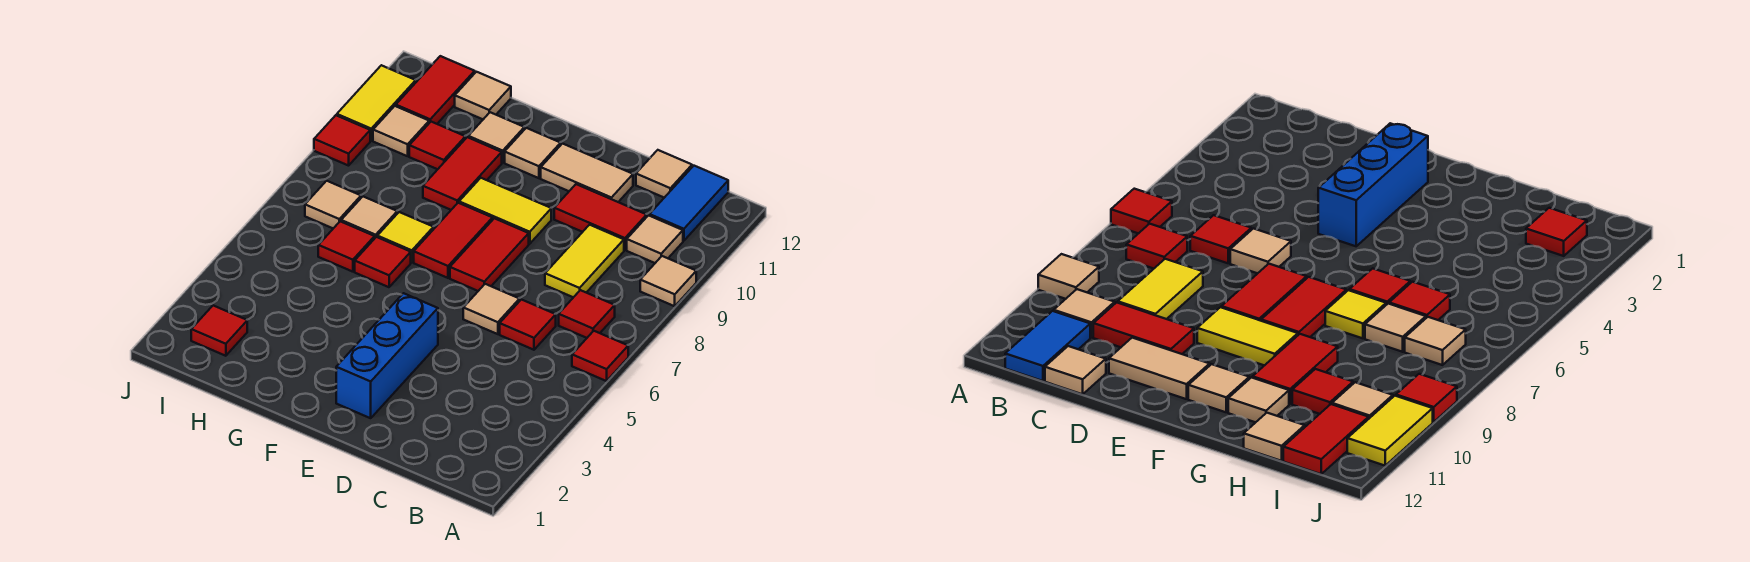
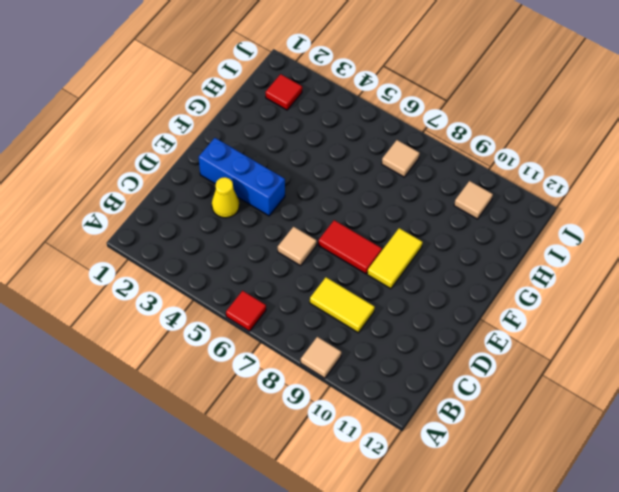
yellow cone D3 level 1 -> none
none -> red tile B7 level 1
none -> tan tile B10 level 1
none -> blue tile B11:B12 level 1
none -> red tile C6 level 1

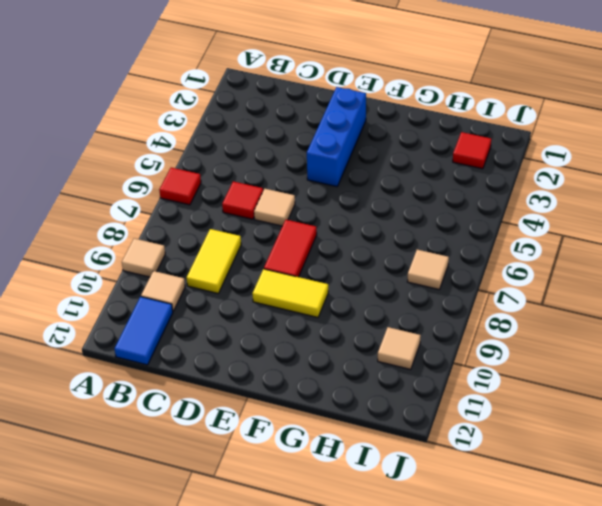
none -> red tile B7 level 1
none -> red tile C10:D10 level 1
none -> tan tile C12 level 1
none -> tan tile D11:E11 level 1

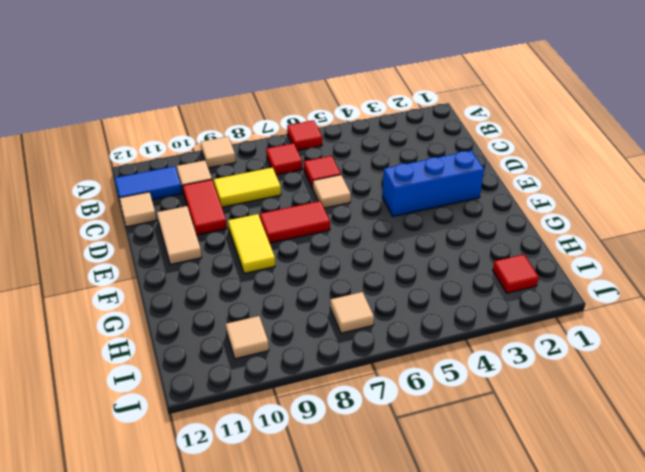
none -> red tile F7:F8 level 1
none -> tan tile F11 level 1
none -> red tile G6 level 1
none -> yellow tile G7 level 1

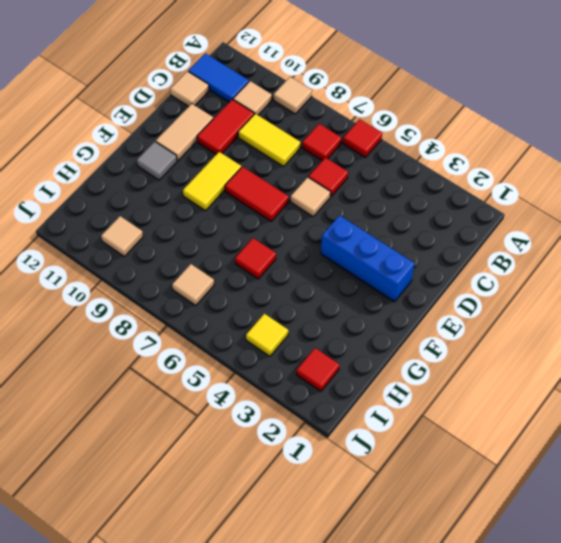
grey tile F11 level 1 -> tan tile F11 level 1
yellow tile I4 level 1 -> yellow tile G7 level 1
none -> red tile F7:F8 level 1
none -> red tile G9:G10 level 1
none -> tan tile G11 level 1
none -> red tile H6 level 1

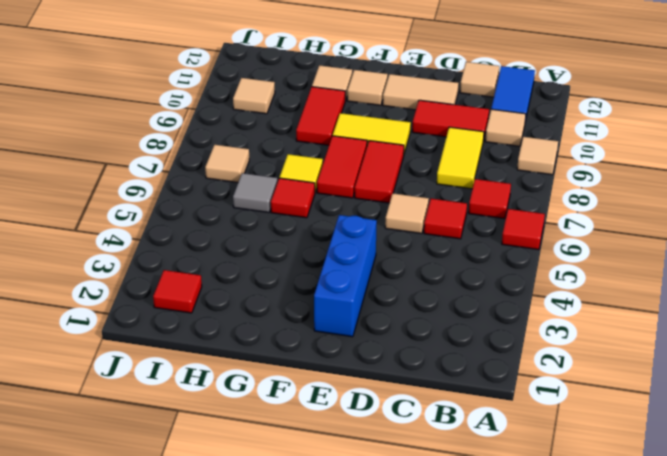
grey tile H6 level 1 -> red tile H6 level 1
none -> tan tile H7 level 1
none -> red tile H10 level 1
none -> tan tile H12 level 1
none -> red tile I11:I12 level 1

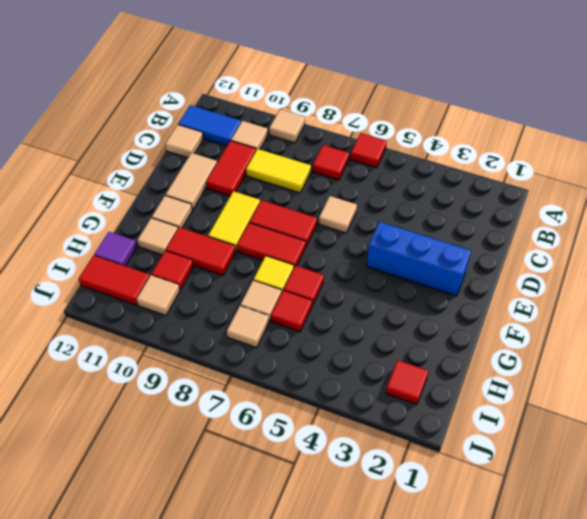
purple tile H12 level 1 -> tan tile H12 level 1
none -> red tile C6 level 1
none -> red tile J9 level 1
none -> yellow tile J10:J11 level 1

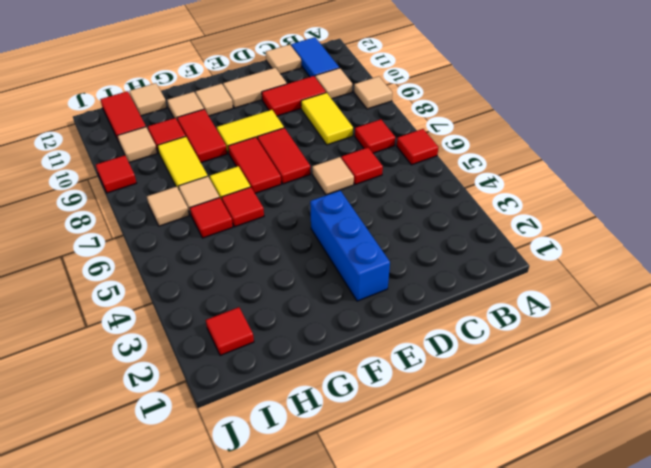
yellow tile H8:H9 level 1 -> yellow tile J10:J11 level 1

